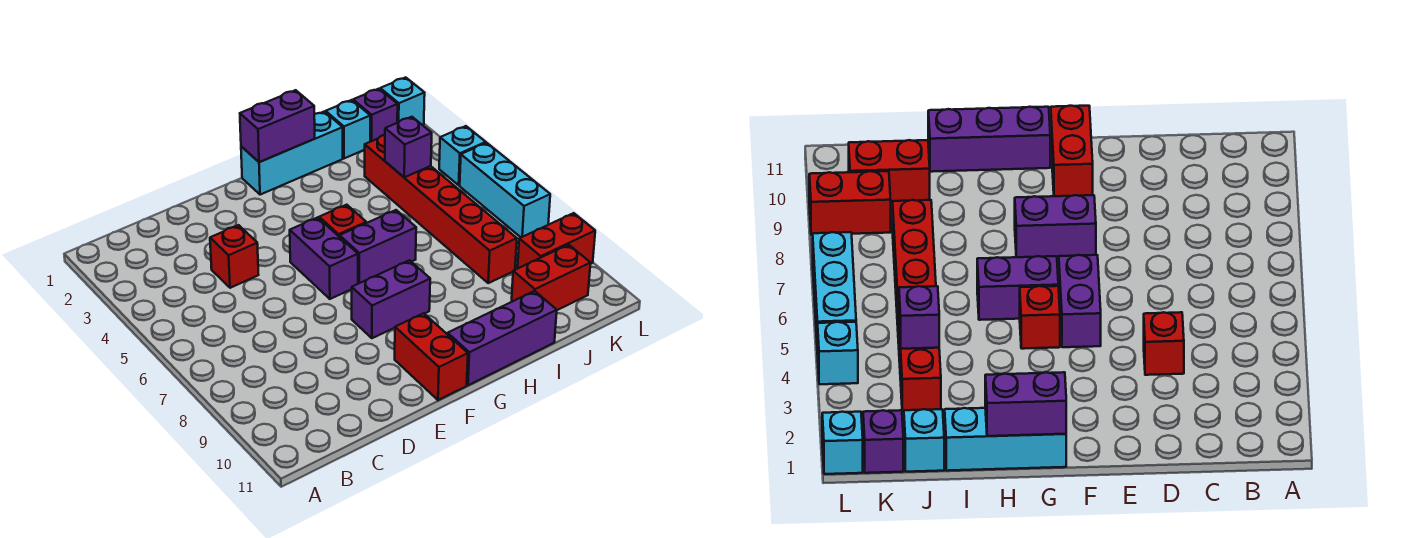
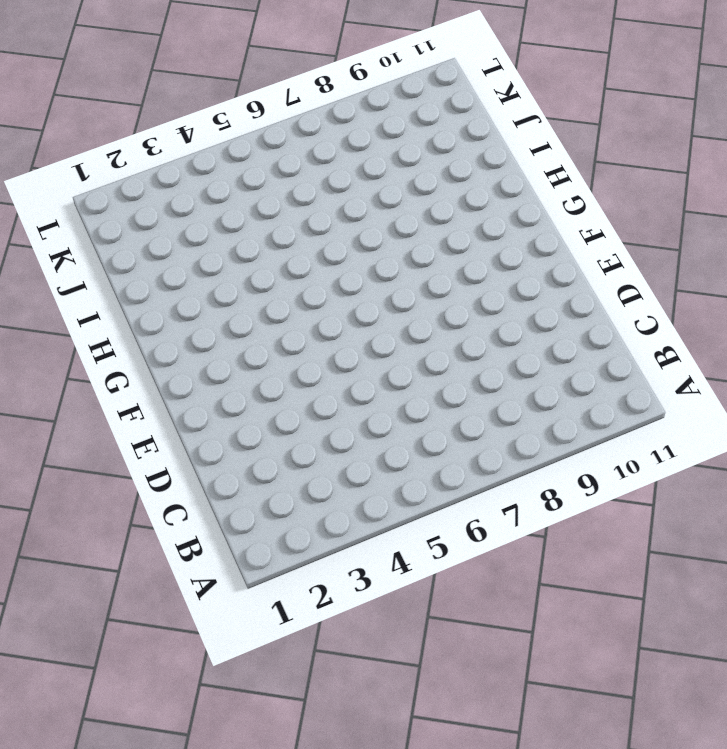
none -> red brick D4 level 1
none -> purple brick F5:F6 level 1
none -> purple brick F8:G8 level 1

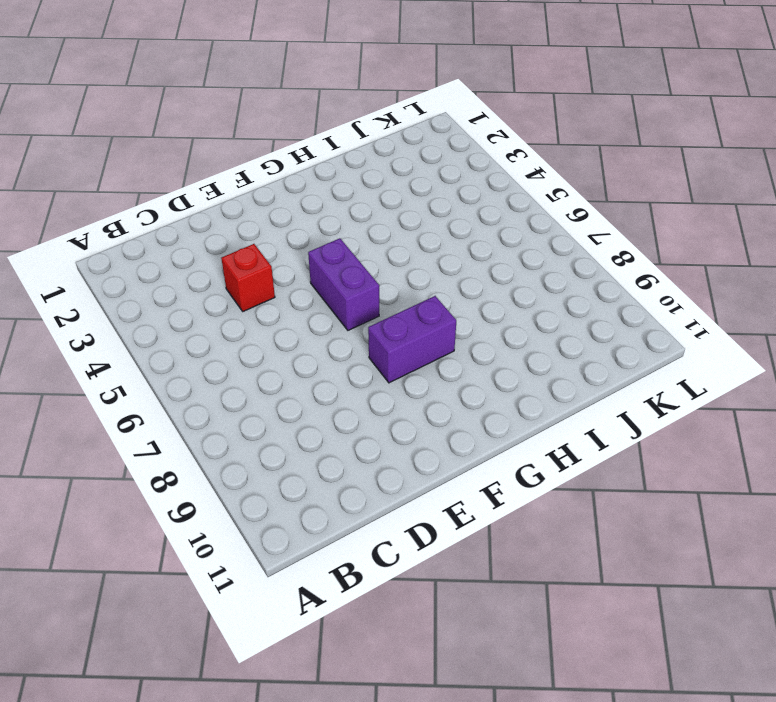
none -> red brick F10:F11 level 1
none -> cyan brick G1:I1 level 1
none -> red brick G5 level 1

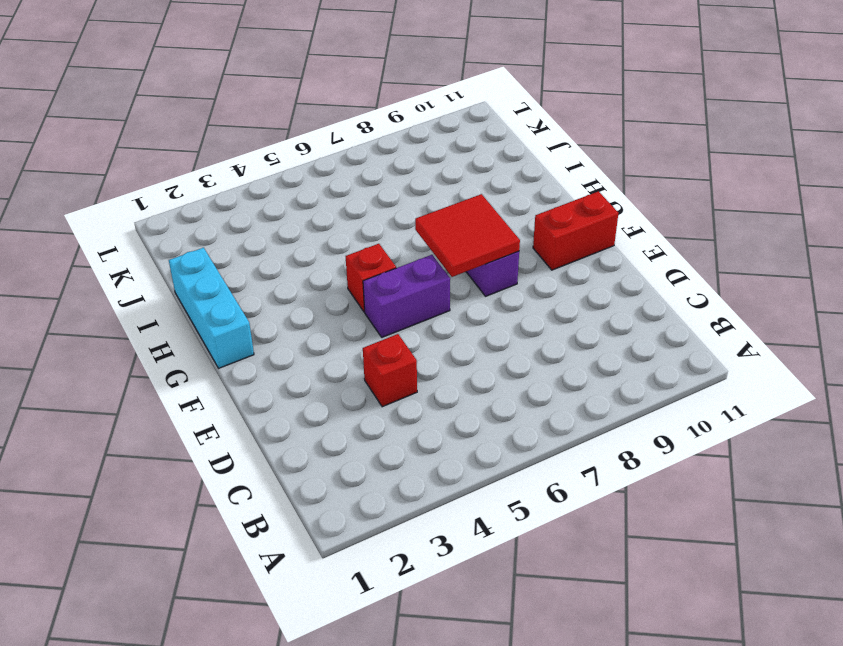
red tile F7:G8 level 2 -> none
none -> purple brick G6:H6 level 1
none -> purple brick G11:I11 level 1
none -> cyan brick J1 level 1

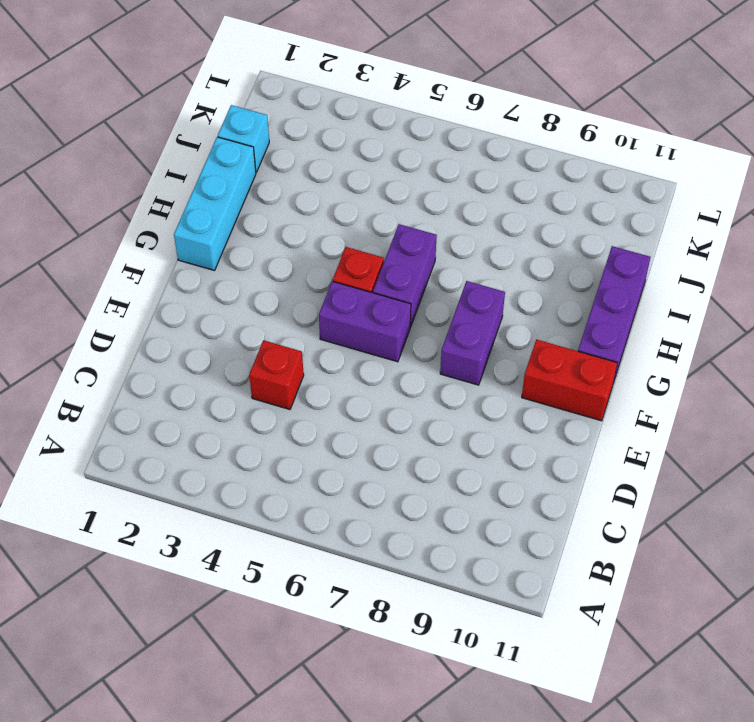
none -> red brick J3:J8 level 1
none -> red brick J10:K10 level 1
none -> purple brick K1 level 1

